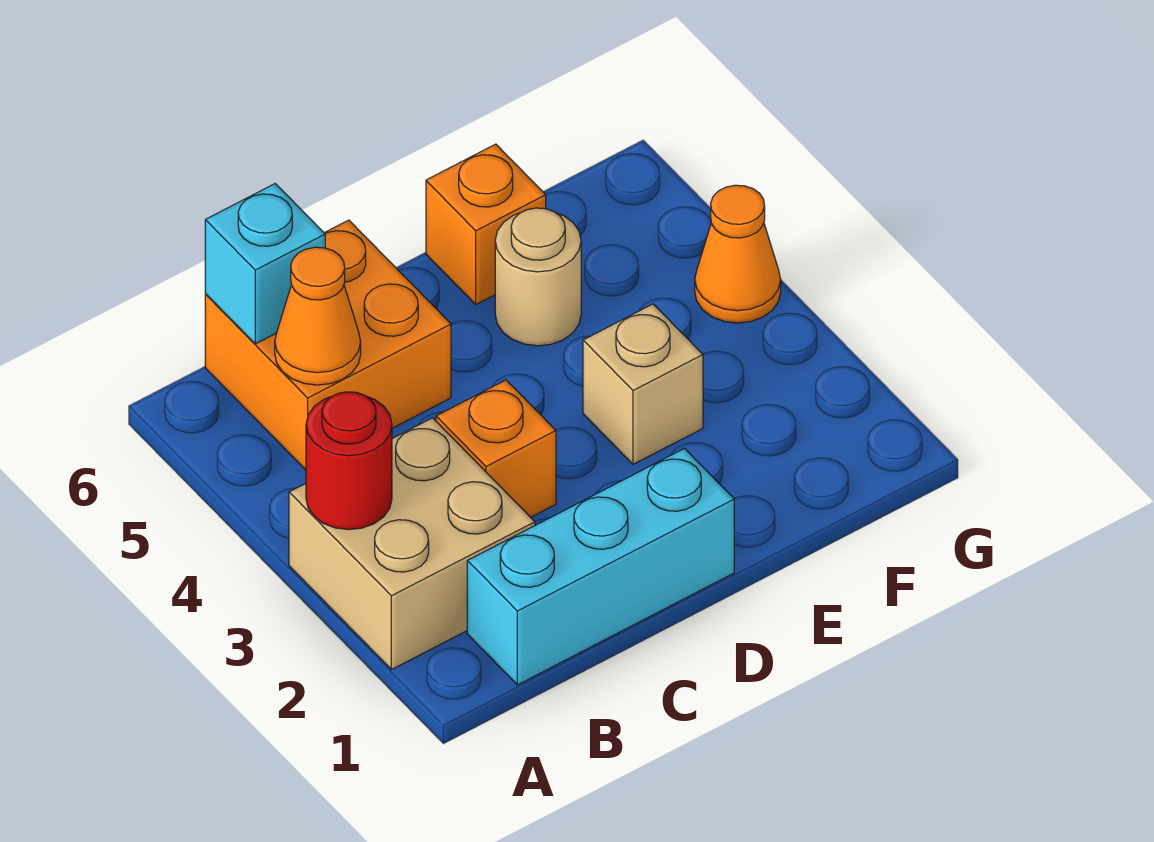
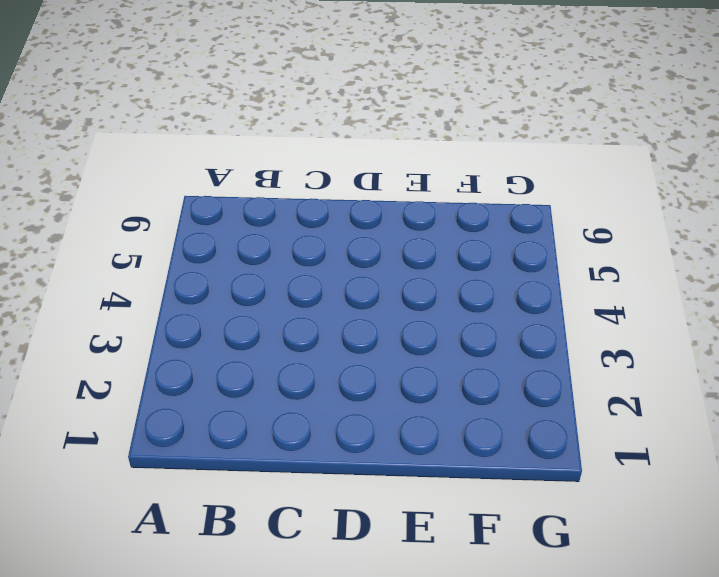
none -> tan brick A2:B3 level 1
none -> cyan brick B1:D1 level 1

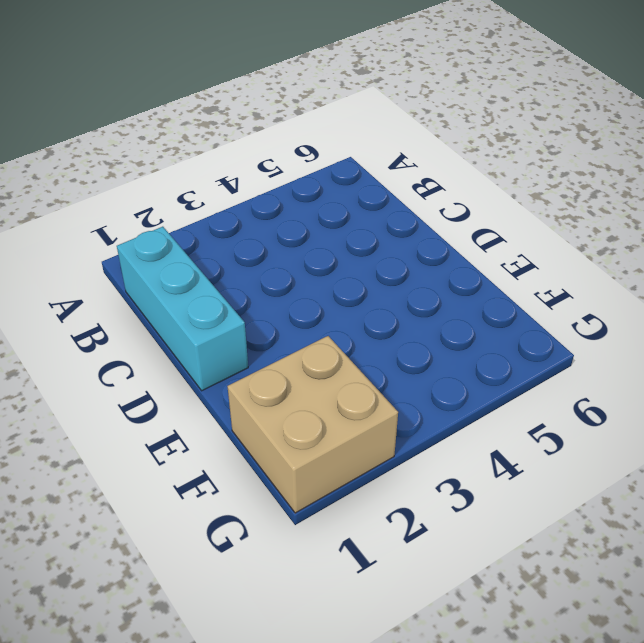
tan brick F1:G2 level 1 -> tan brick A2:B3 level 1
none -> orange brick B5:C6 level 1
none -> orange brick C3 level 1

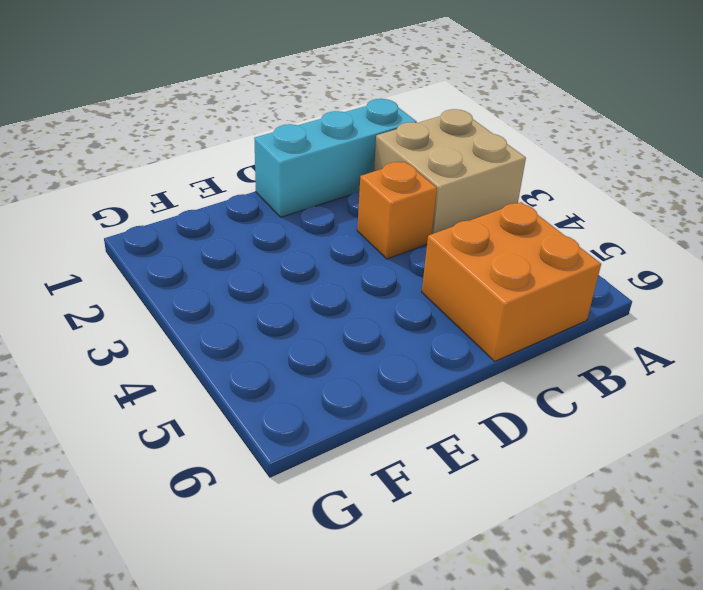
none -> tan brick E3 level 1
none -> tan round brick E5 level 1

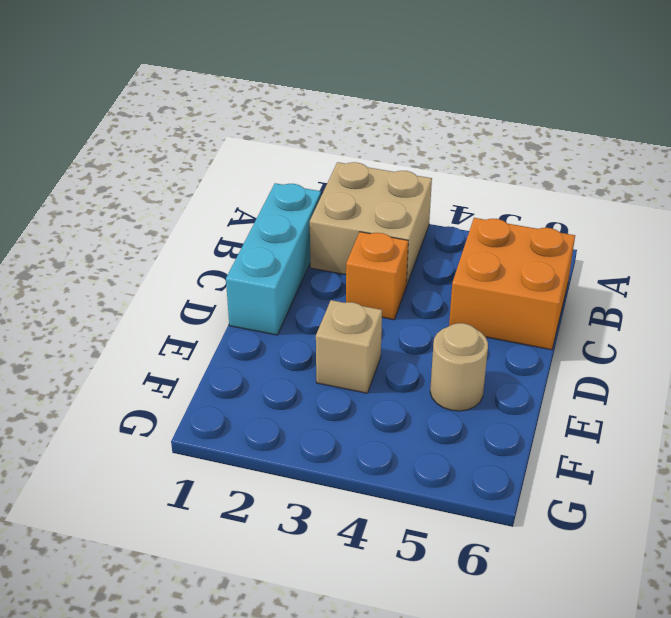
none -> orange brick E6 level 1
none -> orange cone G4 level 1

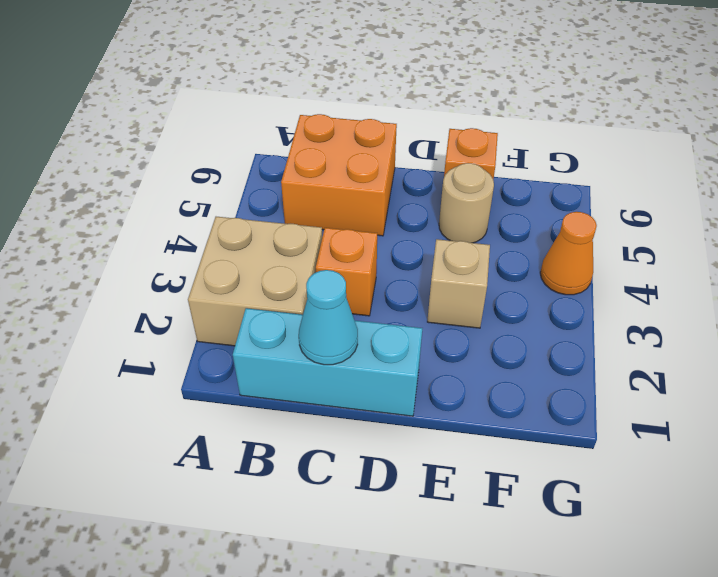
cyan cone C1 level 2 -> none
none -> red round brick A3 level 2
none -> orange cone B5 level 2

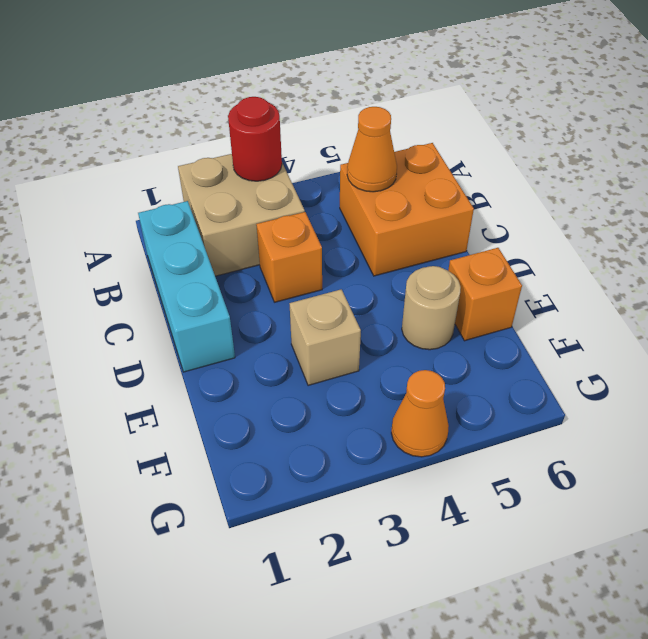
none -> cyan brick B6 level 2

